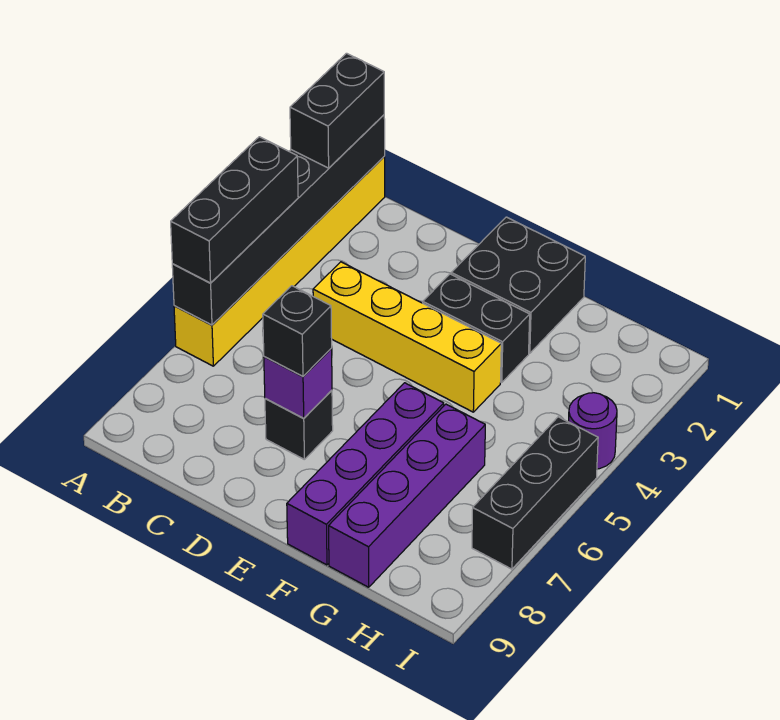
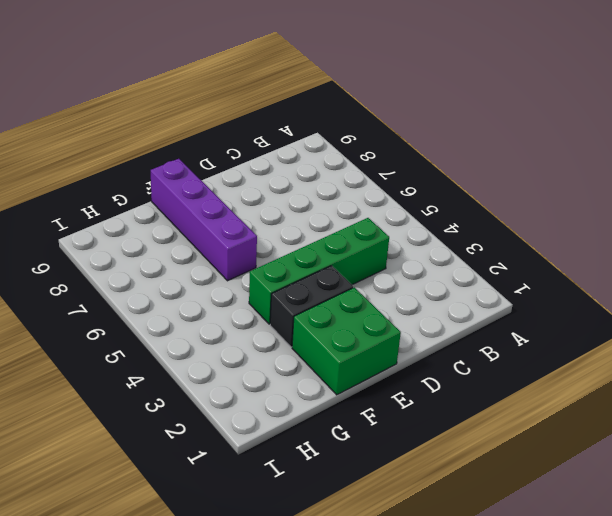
green brick C4:F4 level 1 -> yellow brick C4:F4 level 1
green brick E1:F2 level 1 -> black brick E1:F2 level 1
none -> yellow brick A1:A6 level 1
none -> black brick D7 level 1
none -> purple brick G6:G9 level 1

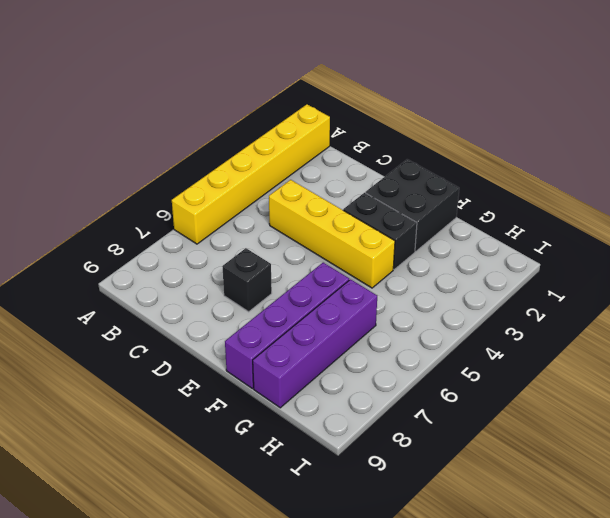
none -> purple round brick I4 level 1
none -> black brick I5:I7 level 1
none -> black brick A1:A6 level 2

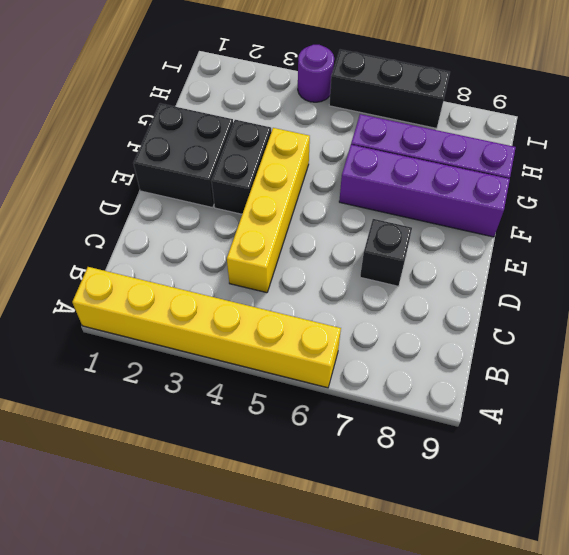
none -> black brick A1:A6 level 2
none -> purple brick D7 level 2
none -> black brick A1:A2 level 3

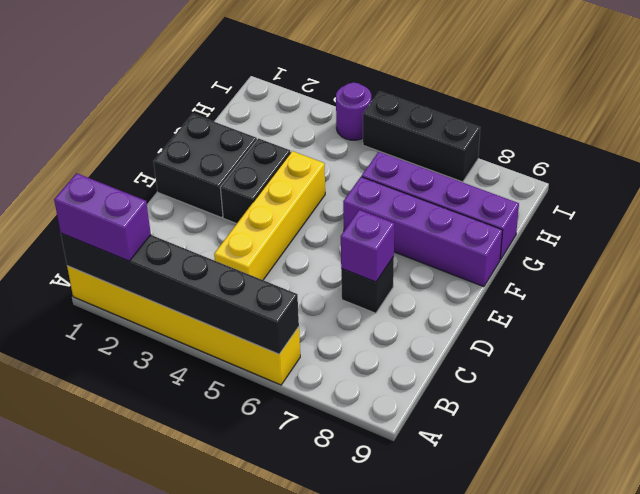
purple brick A1:A2 level 3 -> black brick A1:A2 level 3
none -> black brick A4:A6 level 3
none -> black brick D7 level 3

